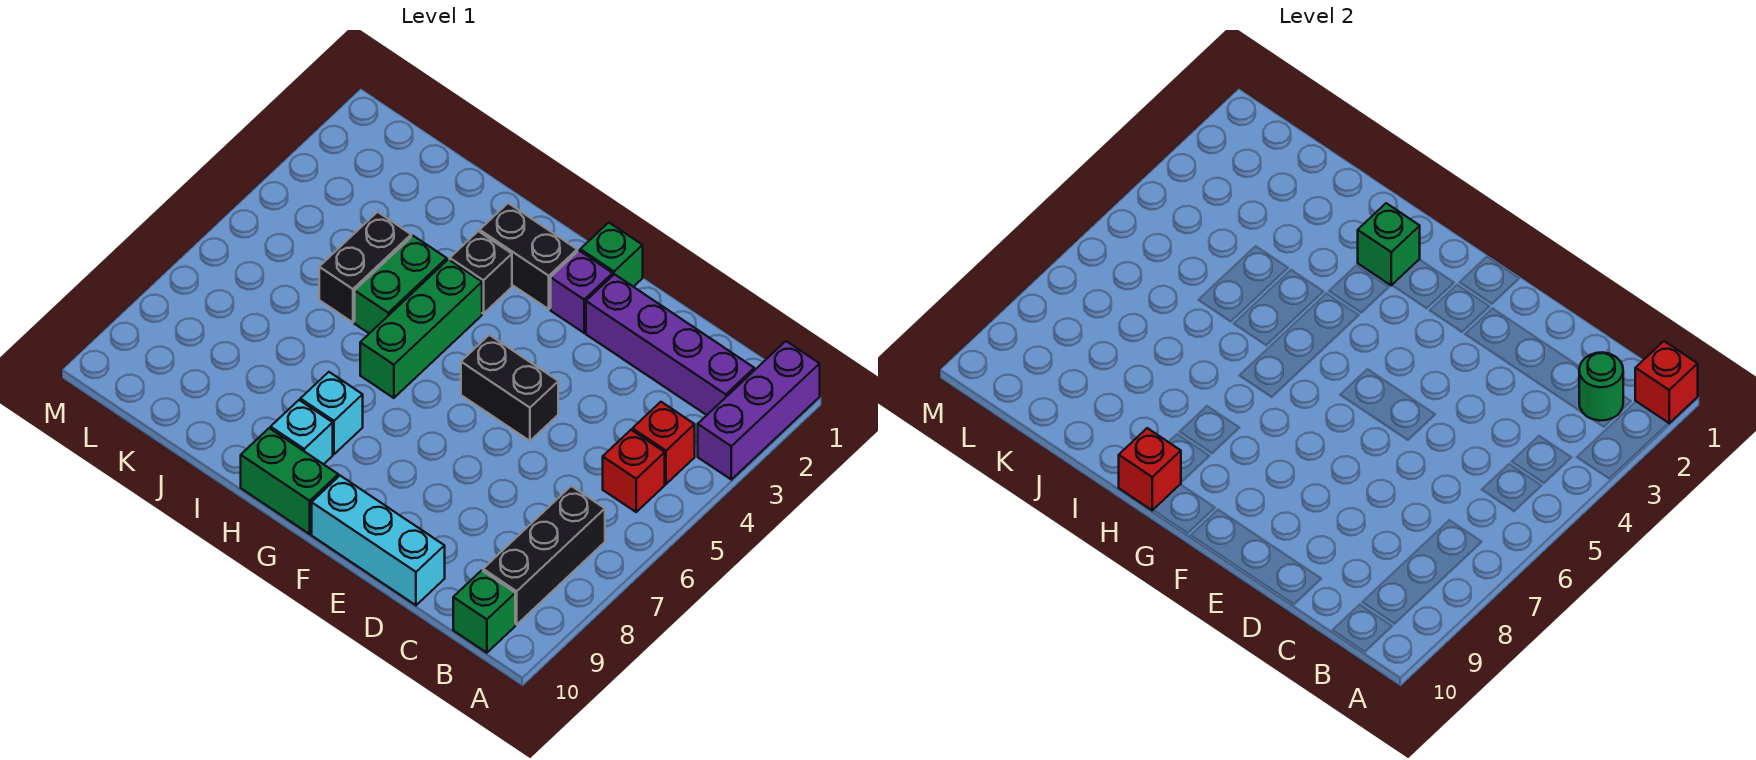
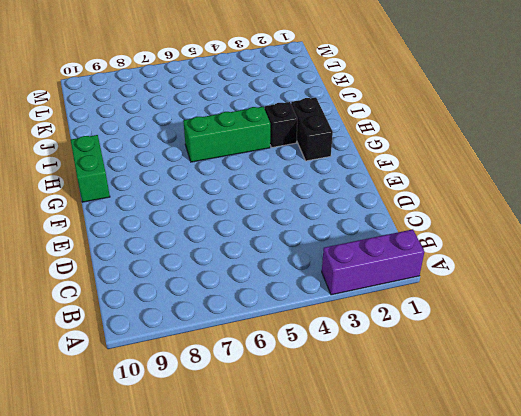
none -> purple brick B2:E2 level 1
none -> red brick B4 level 1
none -> red brick B5 level 1

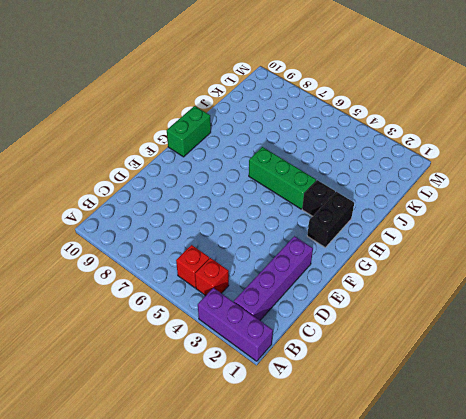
none -> black brick B7:B9 level 1
none -> green brick B10 level 1
none -> cyan brick D10:F10 level 1

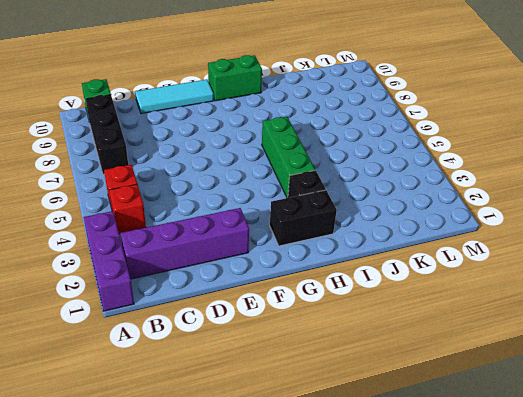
cyan tile D10:F10 level 1 -> cyan brick D10:F10 level 1
none -> black brick E5:F5 level 1
none -> green brick F1 level 1
none -> purple brick F2 level 1

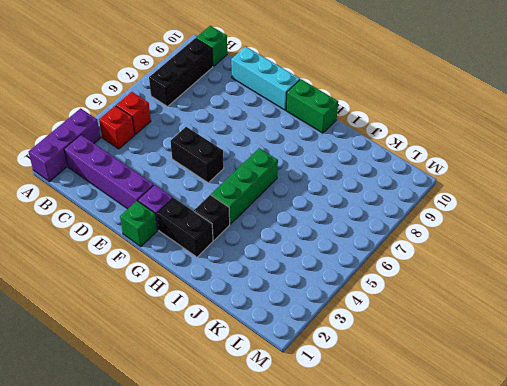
none -> cyan brick H8 level 1
none -> cyan brick H9 level 1
none -> green brick I4:I5 level 1

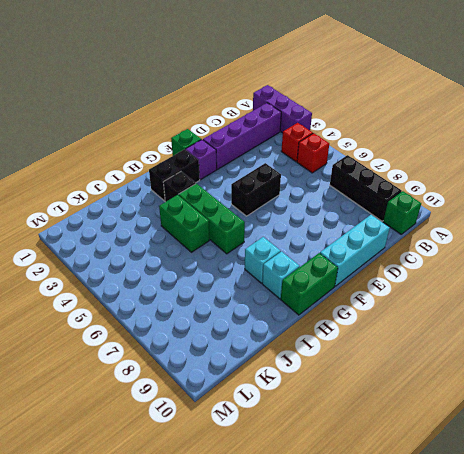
none -> black brick J4:J5 level 1
none -> red brick A1 level 2
none -> green round brick B2 level 2

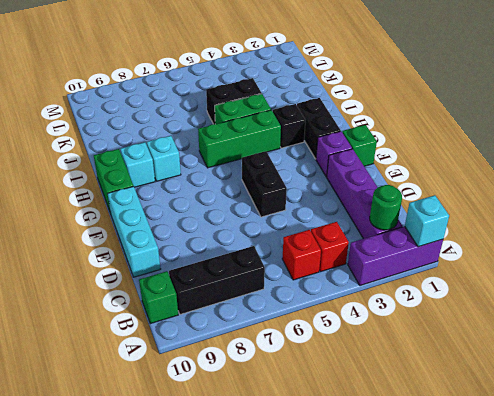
cyan brick A1 level 2 -> red brick A1 level 2
none -> green brick H2 level 2
none -> red brick H10 level 2

